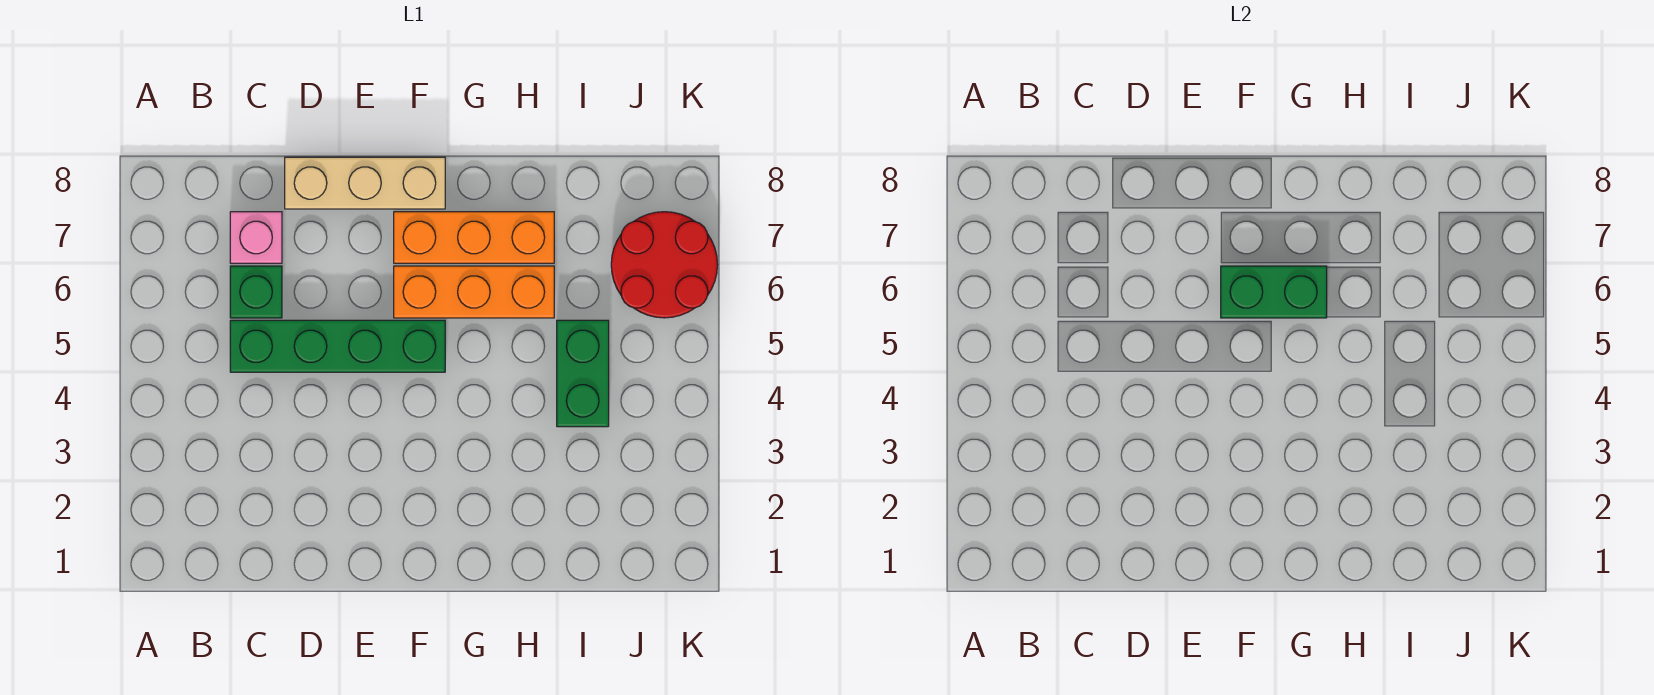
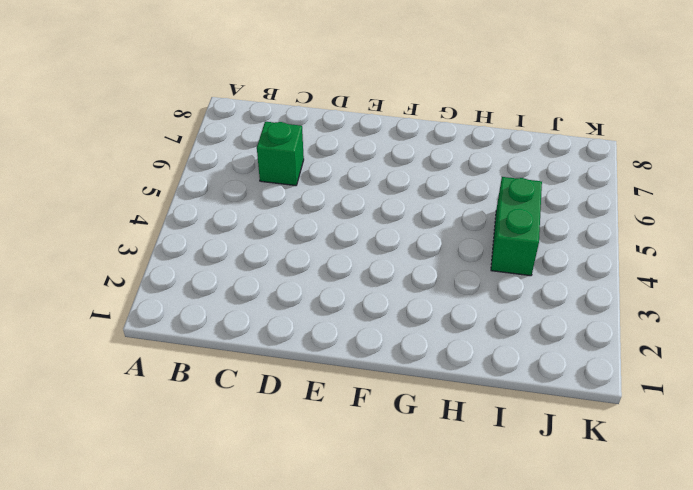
none -> green brick C5:F5 level 1
none -> pink brick C7 level 1

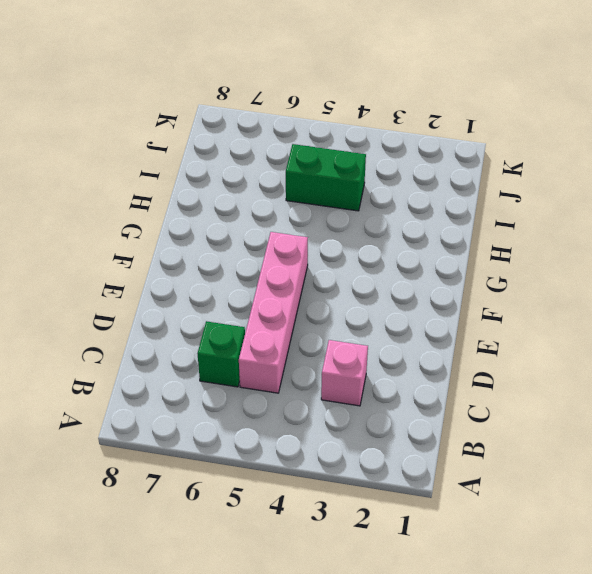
pink brick C3 level 1 -> pink brick C7 level 1
pink brick C5:F5 level 1 -> green brick C5:F5 level 1
none -> tan brick D8:F8 level 1
none -> orange brick F6:H6 level 1

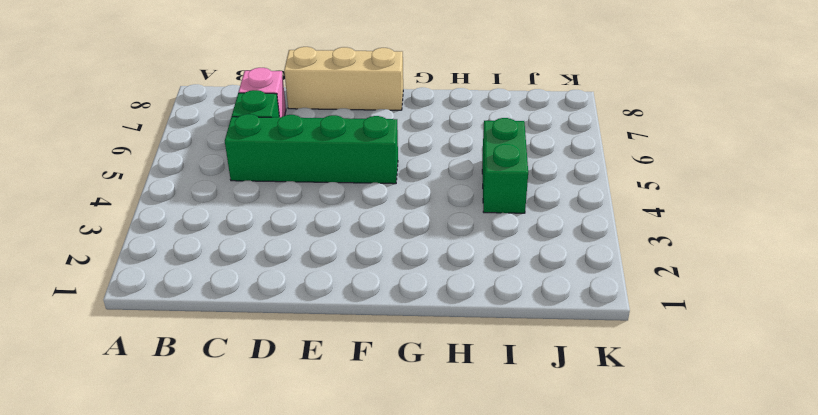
none -> orange brick F6:H6 level 1
none -> orange brick F7:H7 level 1

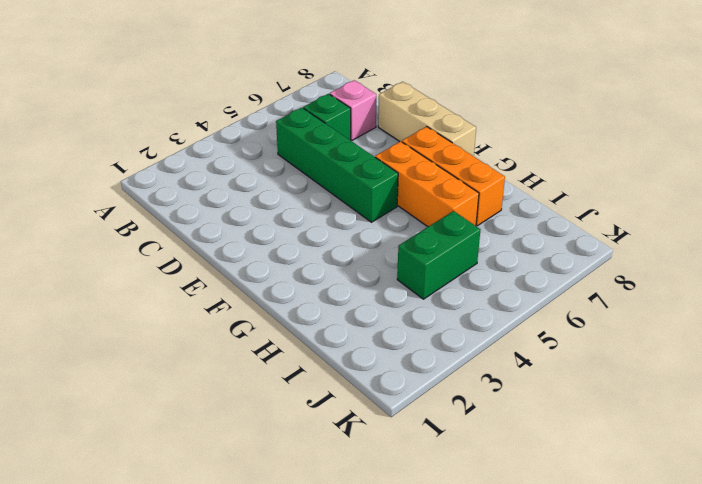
none -> red round brick J6:K7 level 1
none -> green brick F6:G6 level 2

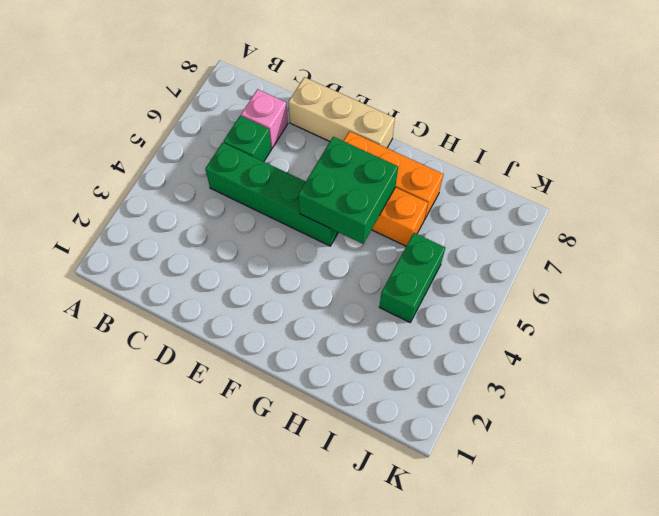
green brick F5:G6 level 2 -> green brick F6:G6 level 2
none -> red round brick J6:K7 level 1

